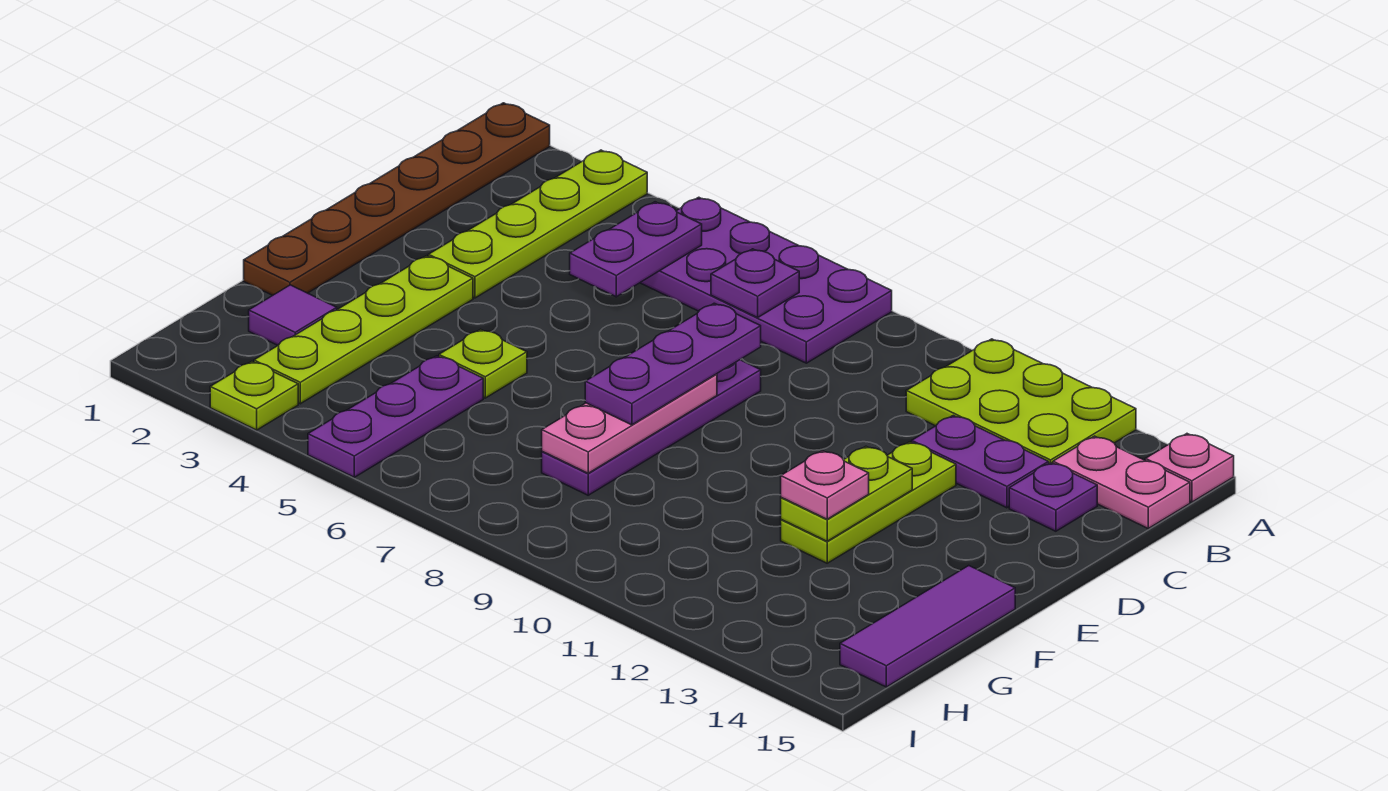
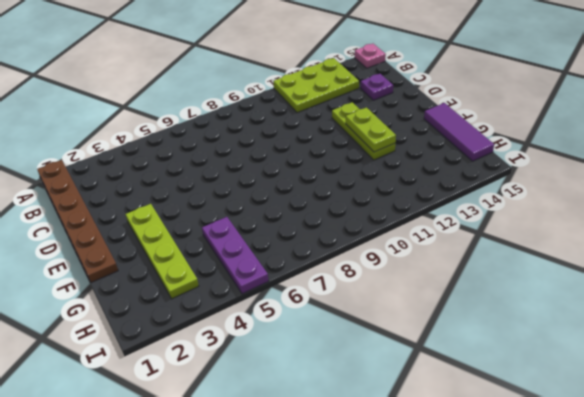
none -> lime plate A3:D3 level 1
none -> purple plate A5:B8 level 1
none -> pink plate B14:B15 level 1

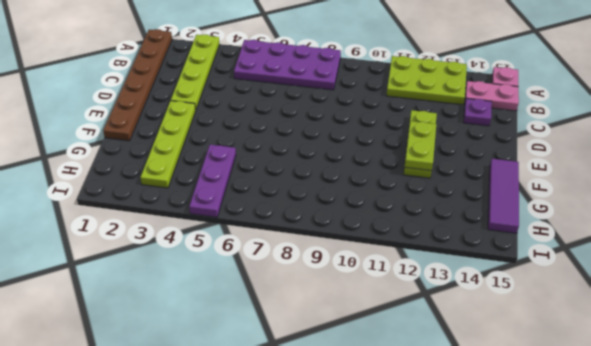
none -> purple plate C12:C13 level 1
none -> purple plate D8:G8 level 1
none -> lime plate F5 level 1

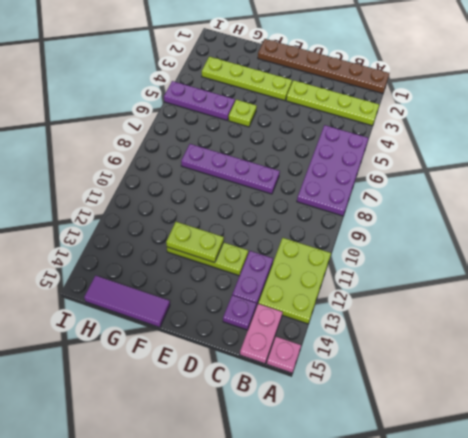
none -> purple tile G2 level 1
none -> lime plate I3 level 1
none -> purple plate B5:C5 level 2

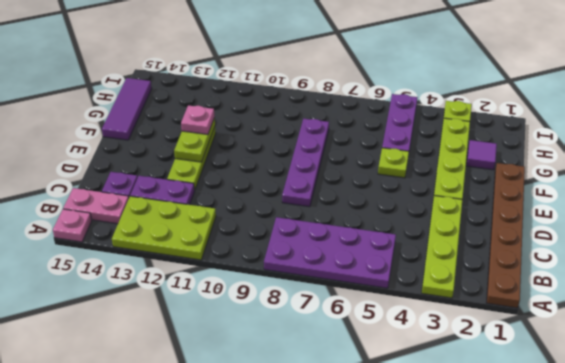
none -> purple plate B5:C5 level 2
none -> purple plate B7 level 2
none -> pink plate E8:G8 level 2

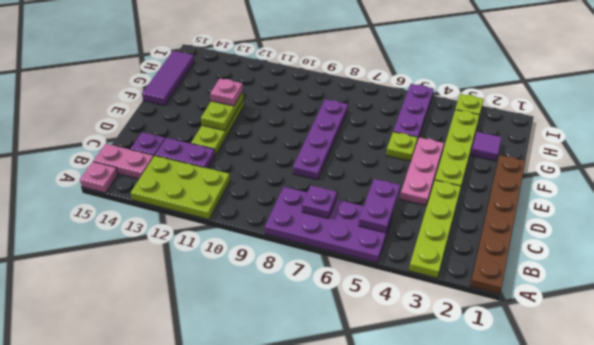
pink plate D4:F4 level 1 -> pink plate E8:G8 level 2
none -> purple plate D8:F8 level 3

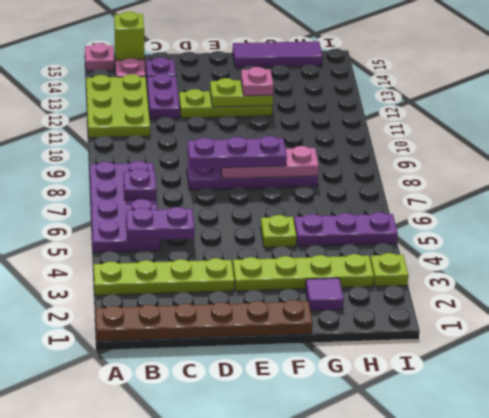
lime brick B15 level 2 -> none

